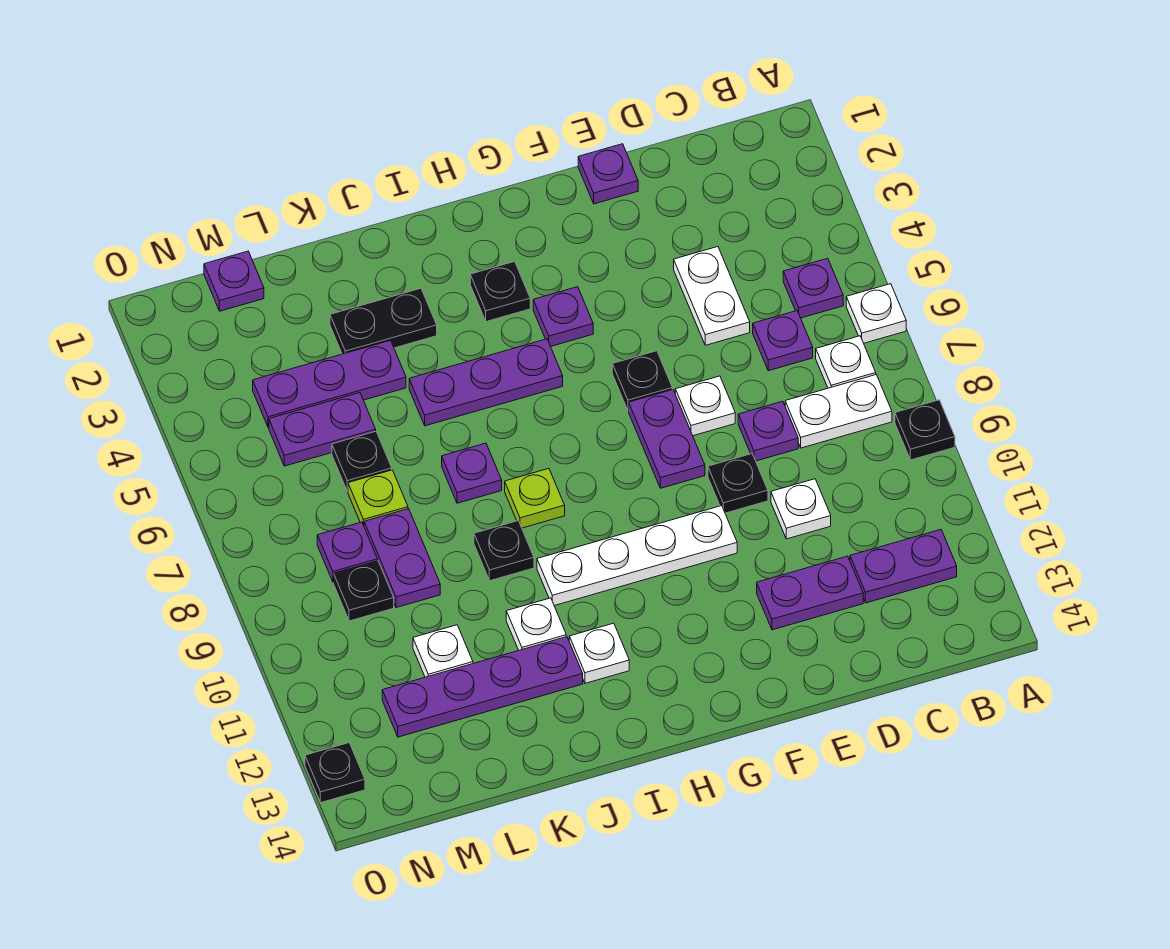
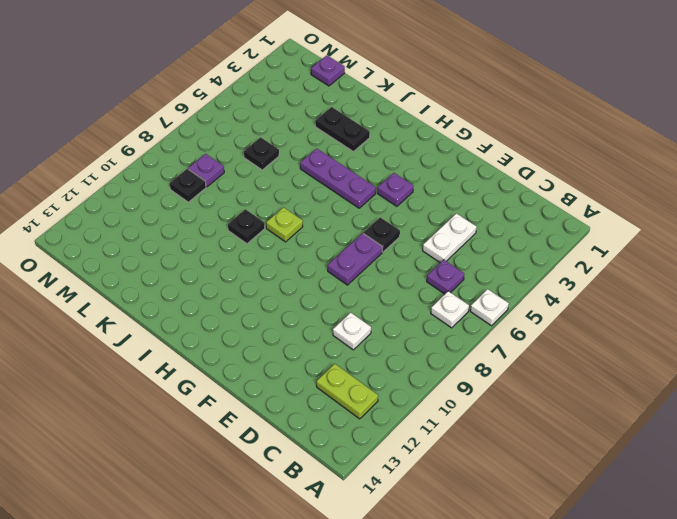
lime plate B12:C12 level 1 -> purple plate B12:C12 level 1
none -> black plate A9 level 1
none -> purple plate B5 level 1
none -> white plate B8:C8 level 1
none -> purple plate D8 level 1

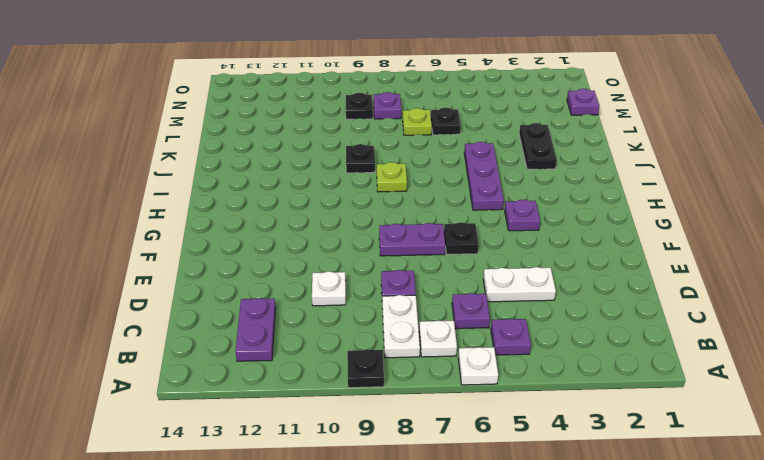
none -> purple plate D12:E12 level 1
none -> purple plate E1 level 1
none -> white plate E7 level 1
none -> black plate E9 level 1

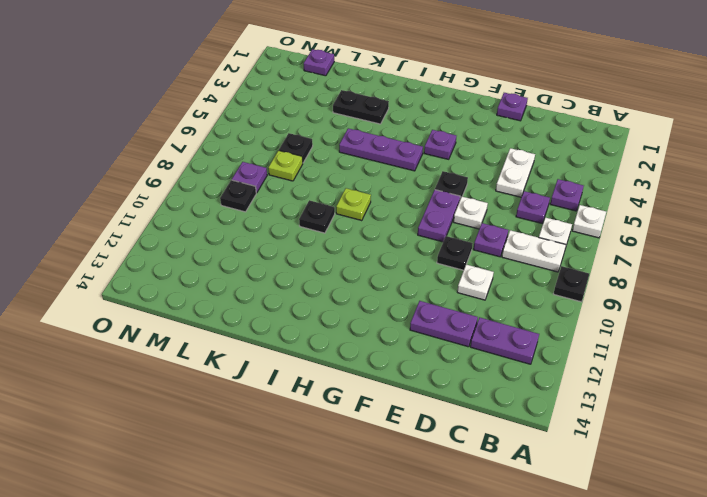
none -> white plate F10:I10 level 1
none -> black plate H3 level 1
none -> white plate I12 level 1
none -> purple plate J7 level 1

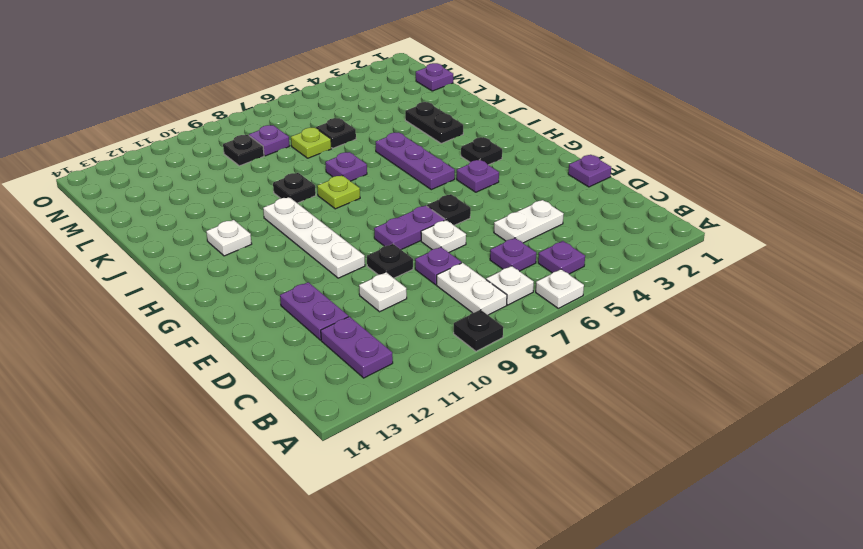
none -> white plate J11 level 1
none -> purple plate J12:M12 level 1
none -> purple plate K4:M4 level 1
none -> purple plate L5:M5 level 1

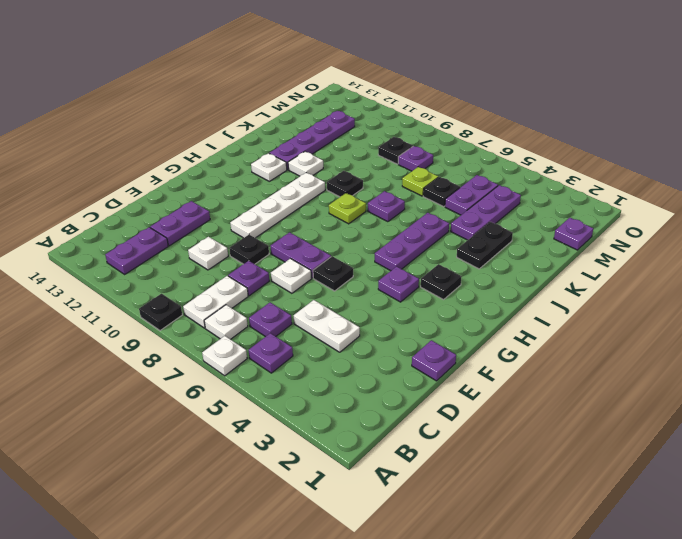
none -> purple plate L8:L9 level 1
none -> white plate L11 level 1
none -> black plate O13 level 1

